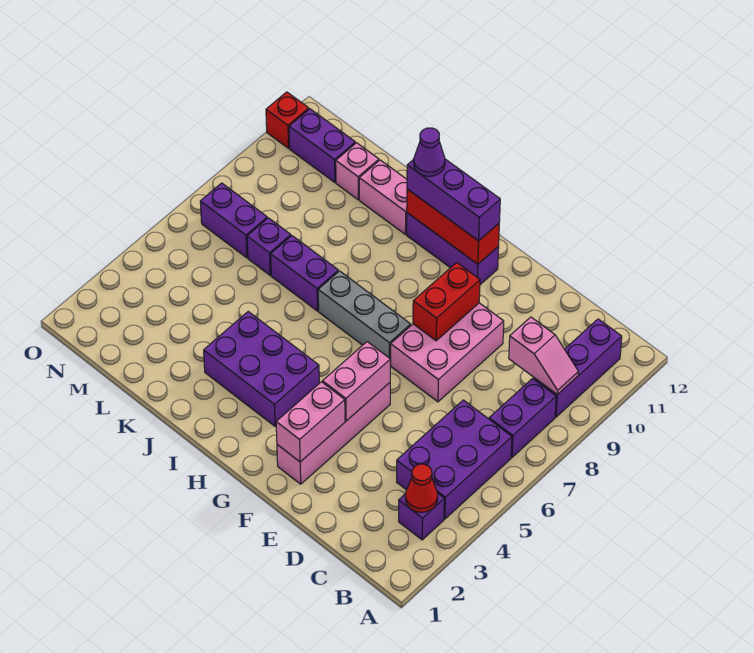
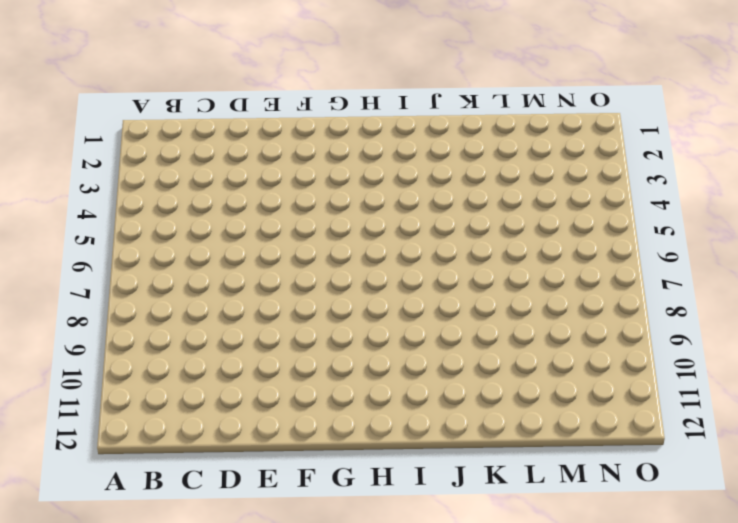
none -> purple brick B3 level 1
none -> purple brick B4:C6 level 1
none -> purple brick B7:B8 level 1

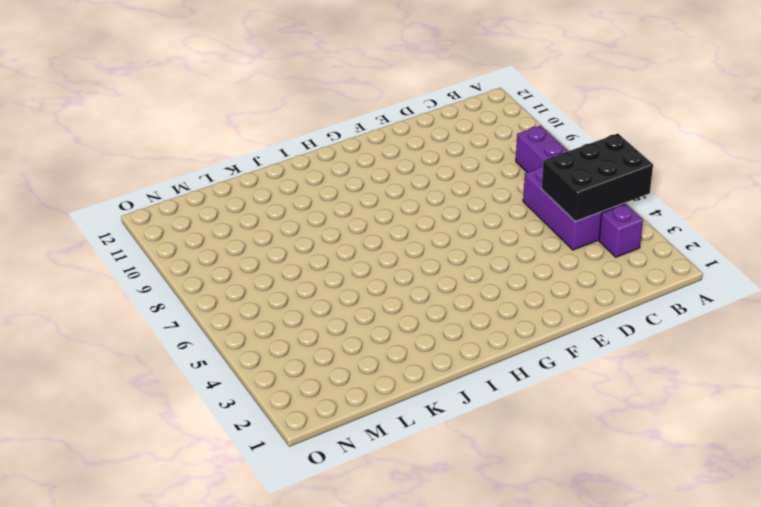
black brick A4:C5 level 2 -> none
none -> purple brick B9:B11 level 1
none -> pink brick E7:F9 level 1
none -> pink brick F2:F5 level 1

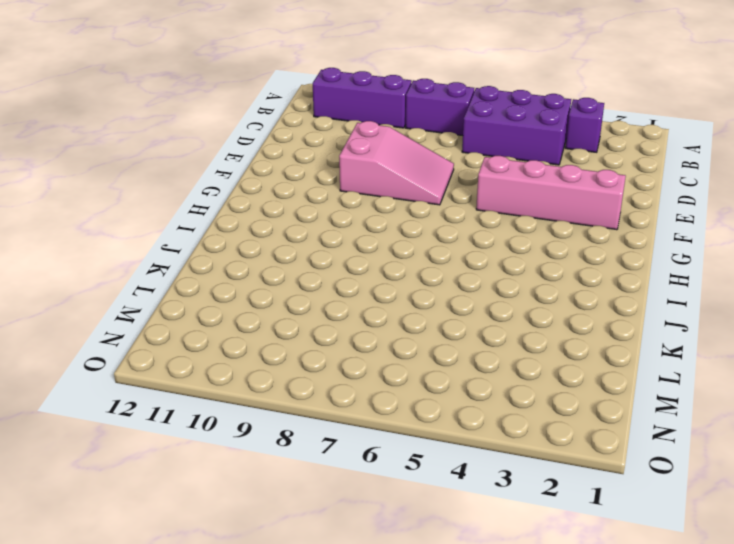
pink slope E7:F9 level 1 top 9 -> pink brick E7:F9 level 1
none -> grey brick G7:I7 level 1
none -> purple brick G11:I11 level 1
none -> purple brick H3:J4 level 1

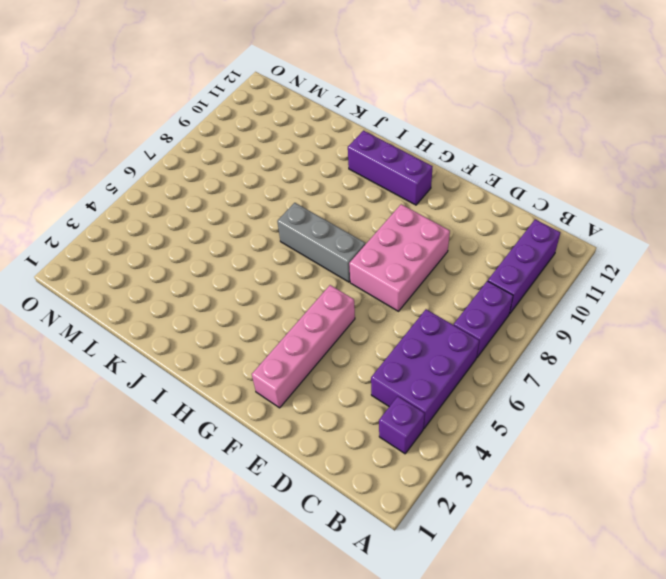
none -> purple brick H3:J4 level 1
none -> purple brick J7:K7 level 1
none -> pink brick J11:K11 level 1

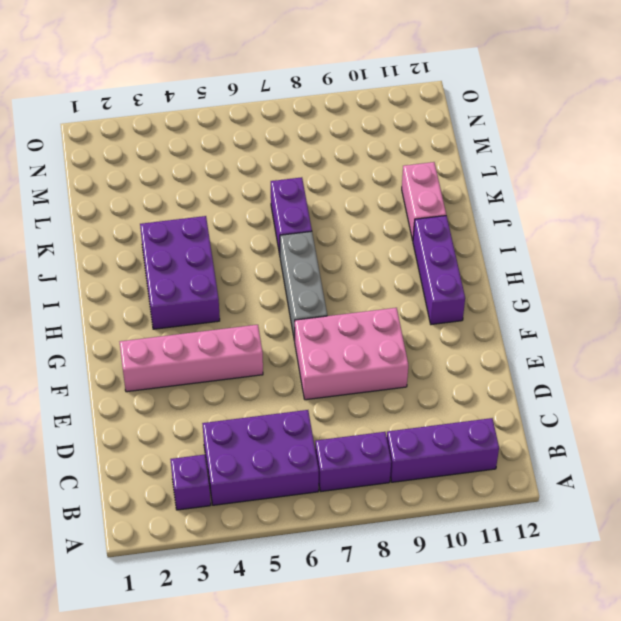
none -> purple brick L7 level 1
none -> pink brick L11 level 1
none -> purple brick M7:N7 level 1

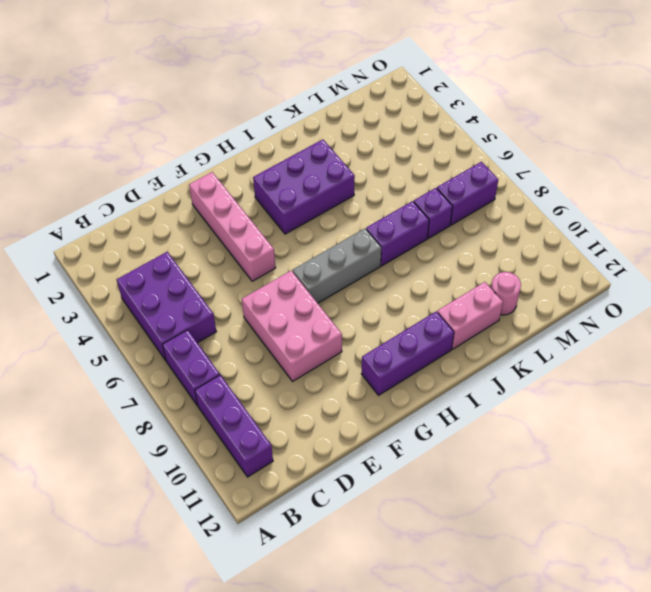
pink round brick L11 level 1 -> pink brick L11 level 1
none -> purple brick B3 level 1
none -> purple brick M11:N11 level 1
none -> red brick O11 level 1

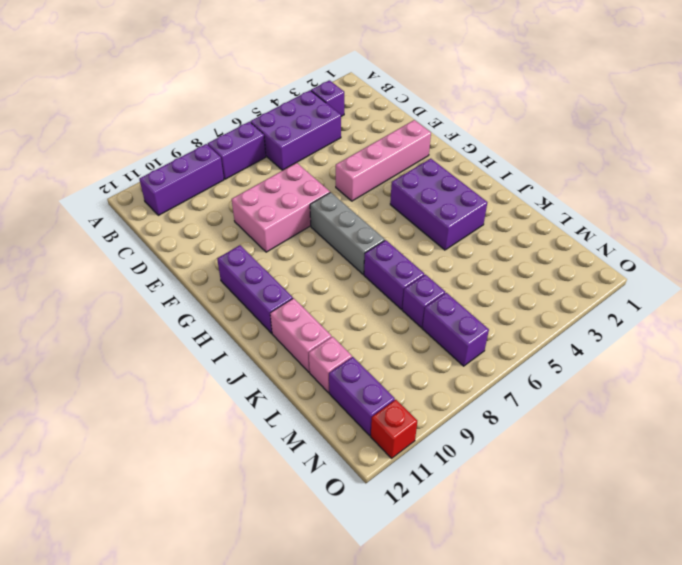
none -> red cone B3 level 2
none -> pink slope B9:C9 level 2 top C
none -> pink brick F2:F3 level 2

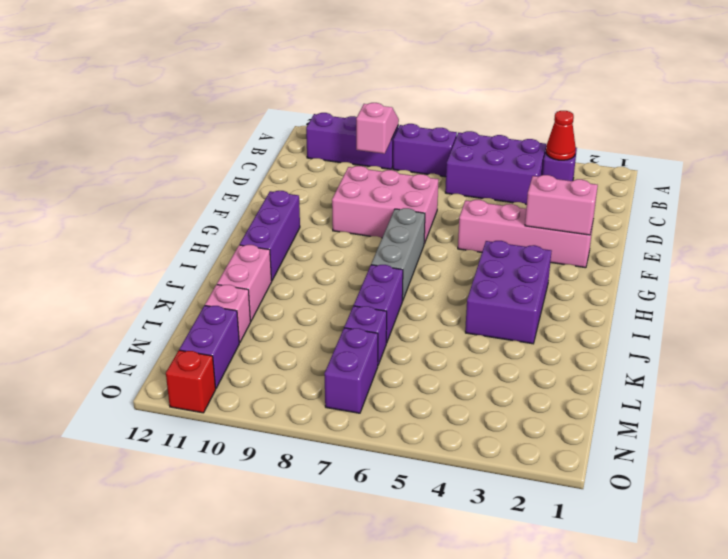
none -> pink brick F4:F5 level 2
none -> red brick F8:F9 level 2
none -> red brick G11:I11 level 2

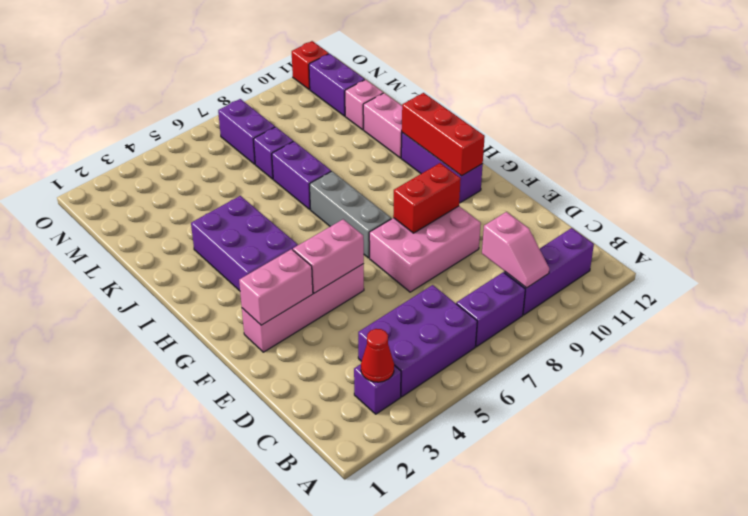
none -> purple brick G11:I11 level 3
none -> purple cone I11 level 4

